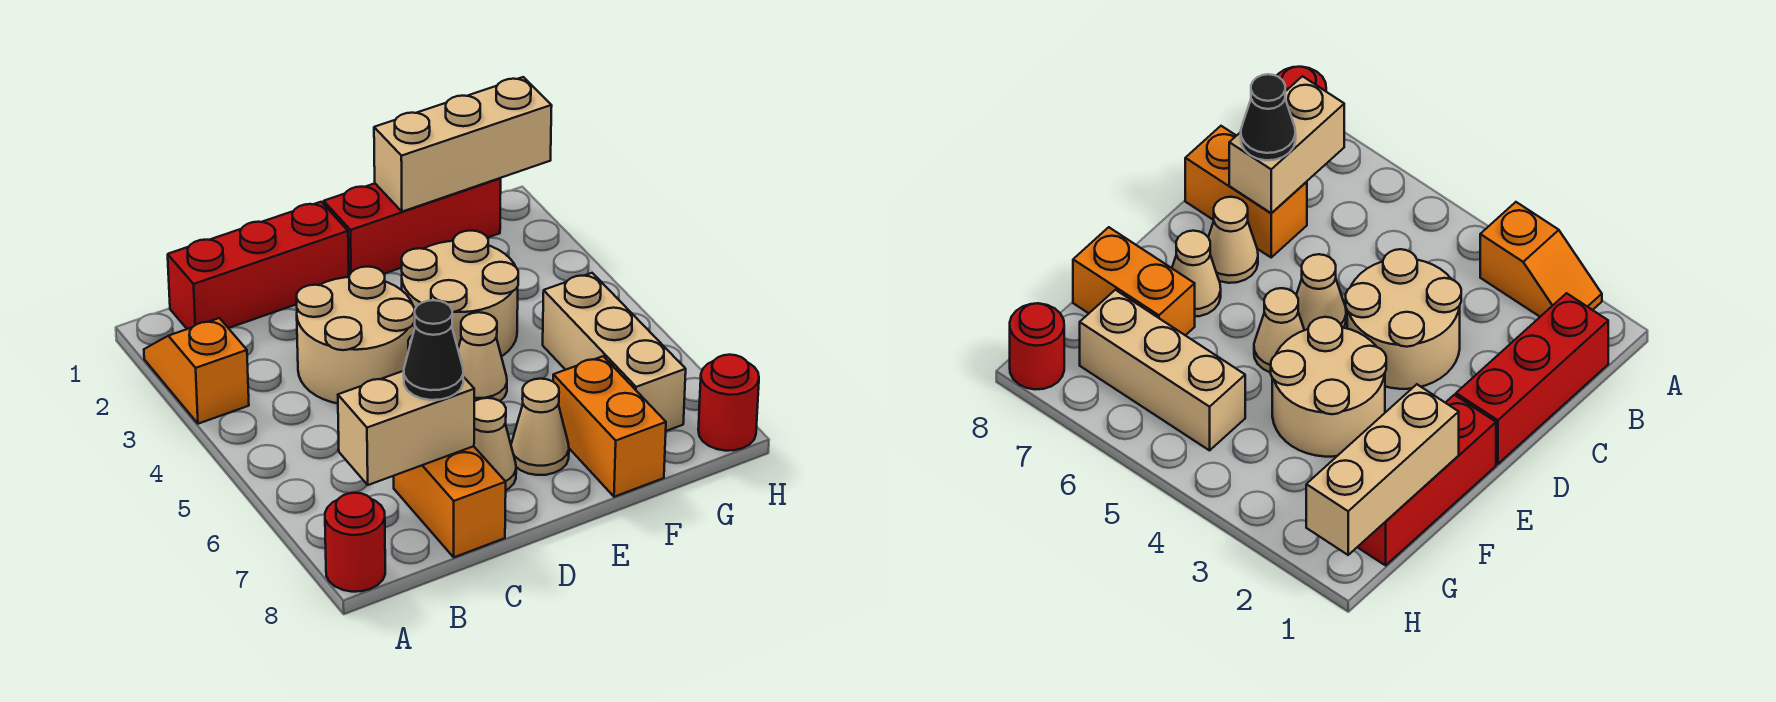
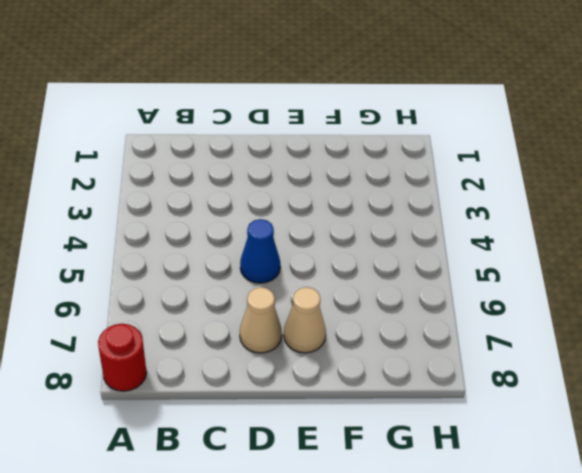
blue cone D5 level 1 -> tan cone D5 level 1
none -> orange slope A2:A3 level 1 top 3
none -> red brick B1:D1 level 1
none -> tan round brick C3:D4 level 1

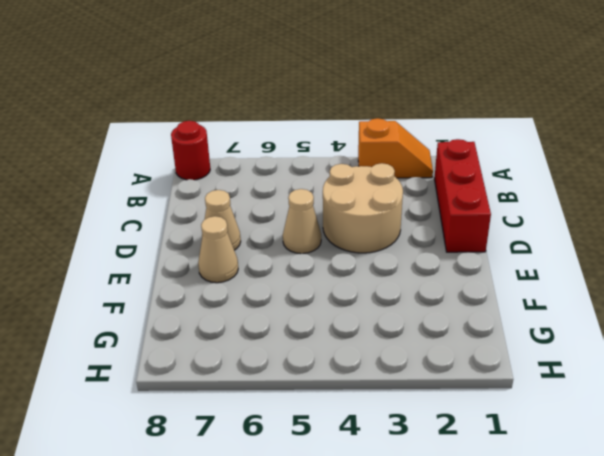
none -> orange brick C7:C8 level 1
none -> red brick E1:G1 level 1
none -> tan round brick E3:F4 level 1

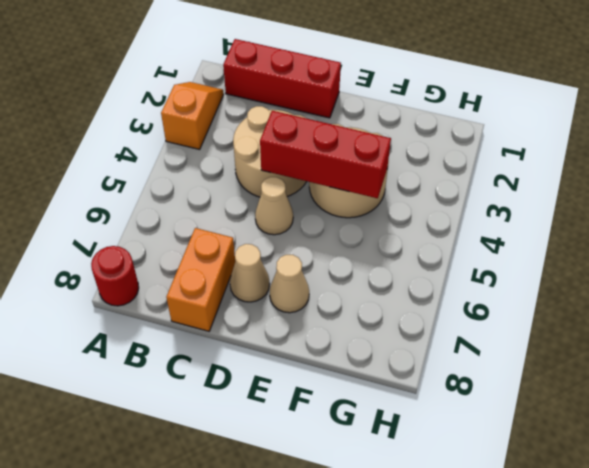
red brick D4:F4 level 2 -> red brick E1:G1 level 1
none -> tan cone E5 level 1
none -> orange brick F7:F8 level 1
none -> tan brick G5:G7 level 1

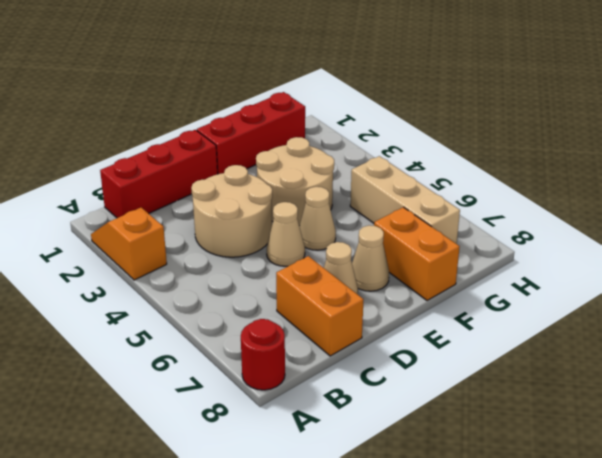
none -> red round brick H8 level 1
none -> tan brick B7:C7 level 2
none -> tan brick F1:H1 level 2

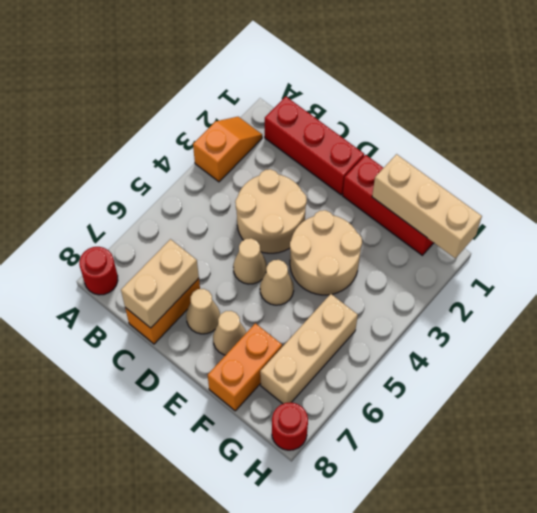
tan brick C7:C8 level 2 -> tan brick B7:C7 level 2
none -> black cone C7 level 3

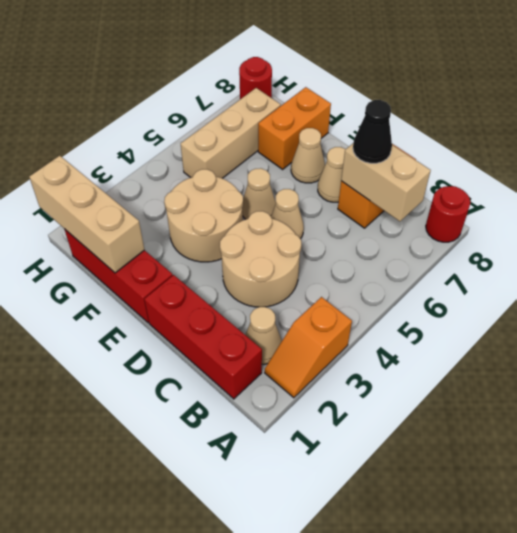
tan cone B2 level 1 -> none

